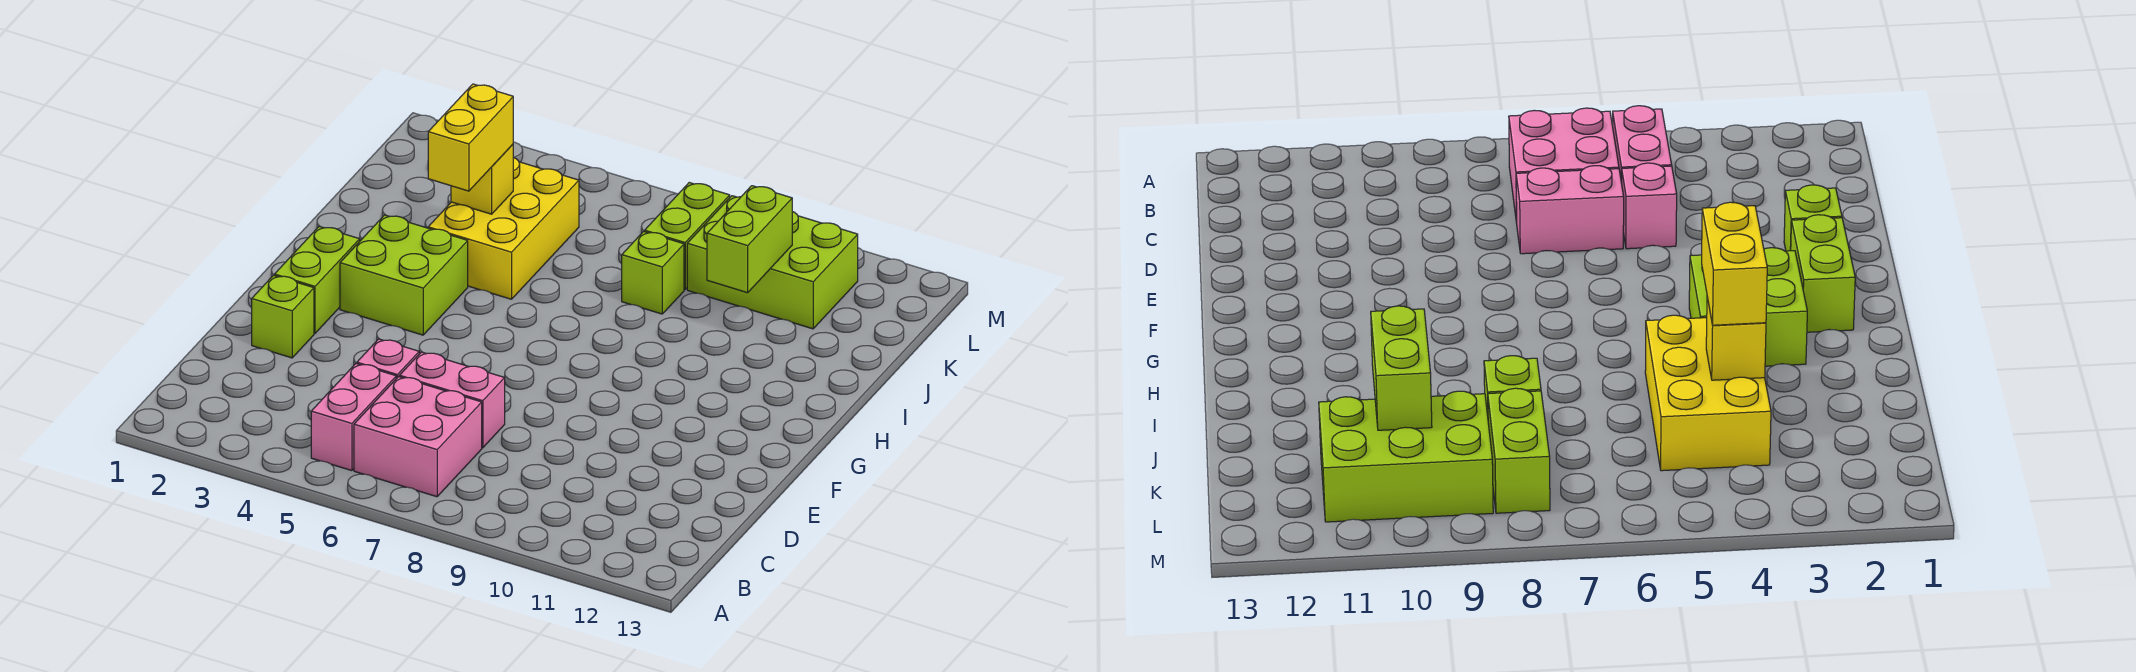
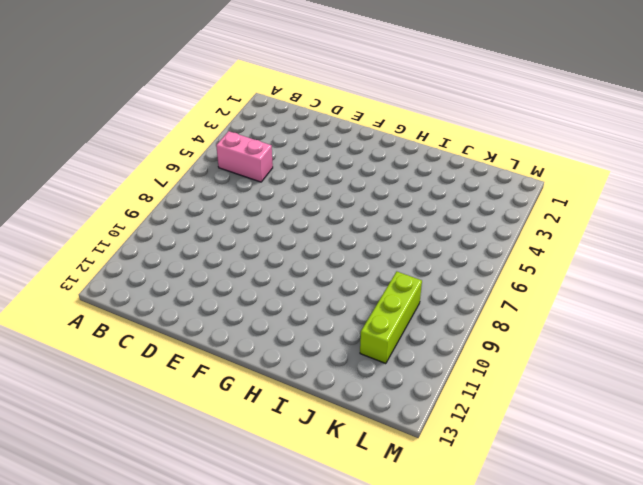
lime brick K9:K11 level 1 -> lime brick K9:L11 level 1
none -> pink brick B6:C7 level 1
none -> pink brick D5 level 1
none -> pink brick D6:D7 level 1

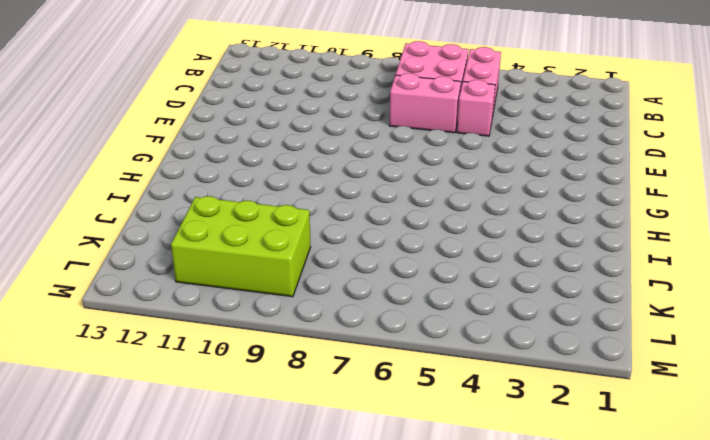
none -> lime brick E2 level 1
none -> lime brick F2:G2 level 1
none -> lime brick G3:H4 level 1

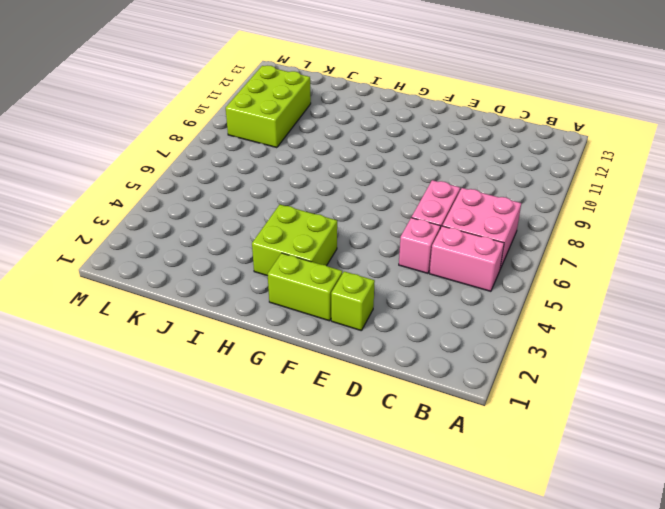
none -> yellow brick I4:K5 level 1
none -> lime brick J8 level 1
none -> lime brick K8:L8 level 1

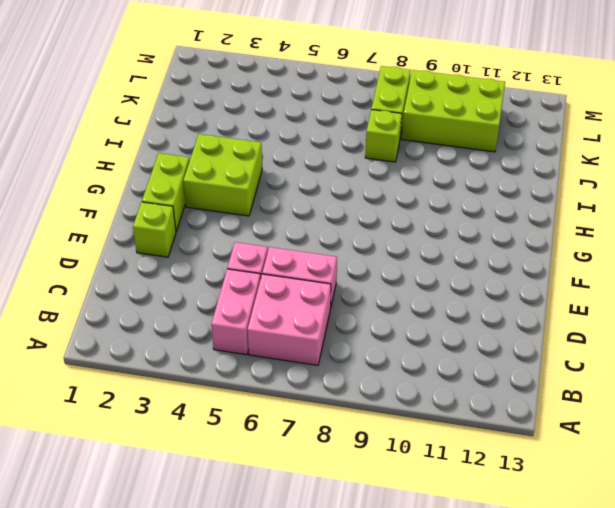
none -> yellow brick I4:K5 level 1
none -> yellow brick J4 level 2
none -> lime brick J10:K10 level 2

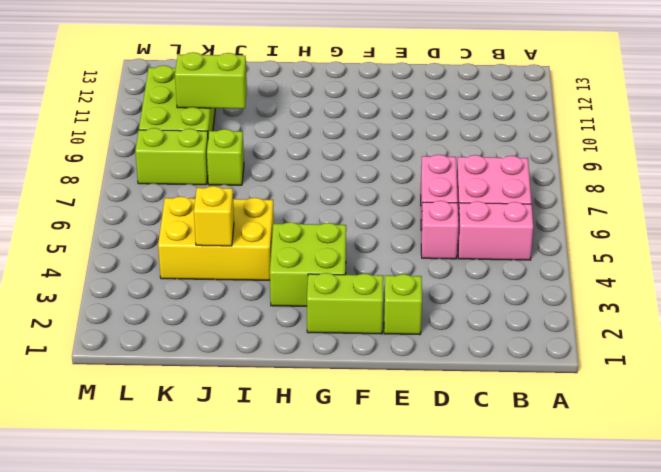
none -> yellow brick I4:J4 level 3

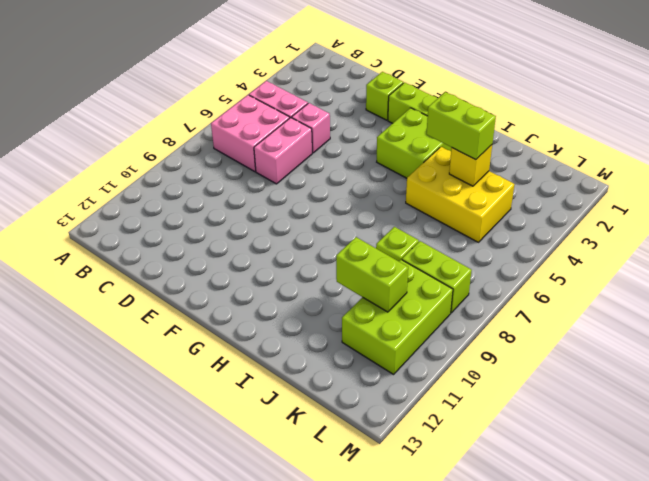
lime brick I4:J4 level 3 -> yellow brick I4:J4 level 3

